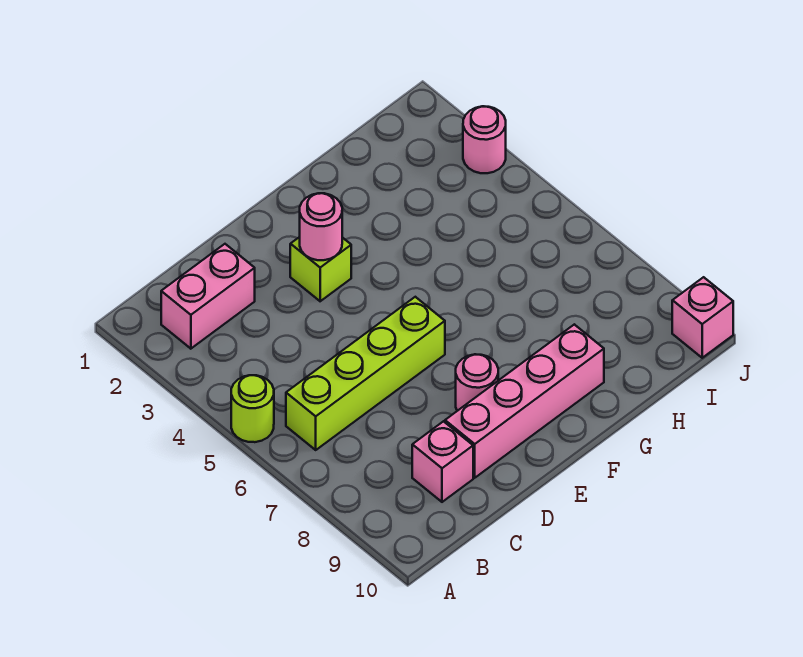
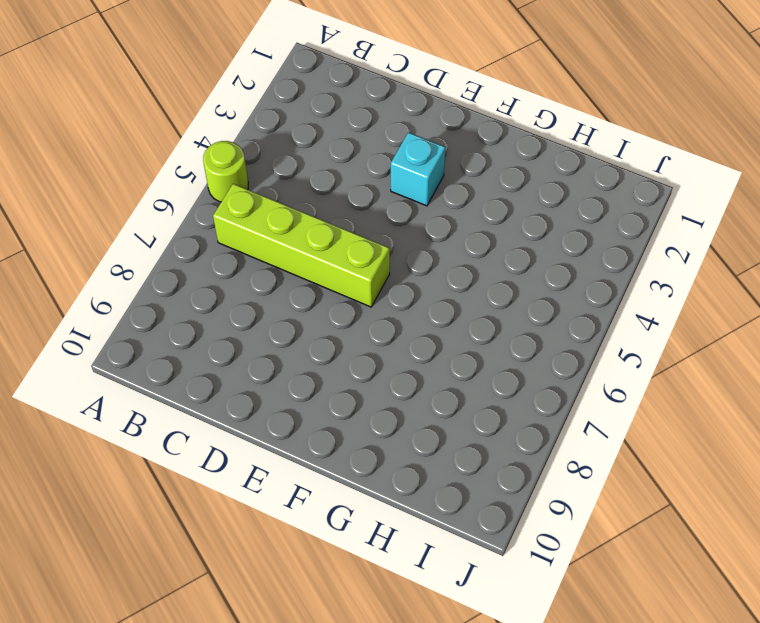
cyan brick E3 level 1 -> lime brick E3 level 1
none -> pink brick B2:C2 level 1
none -> pink brick C9 level 1

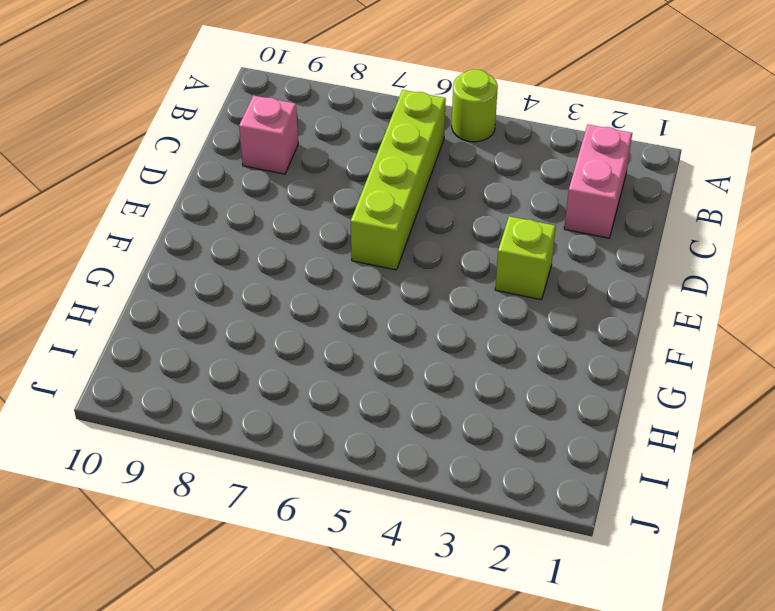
none -> pink brick D9:G9 level 1
none -> pink round brick E8 level 1

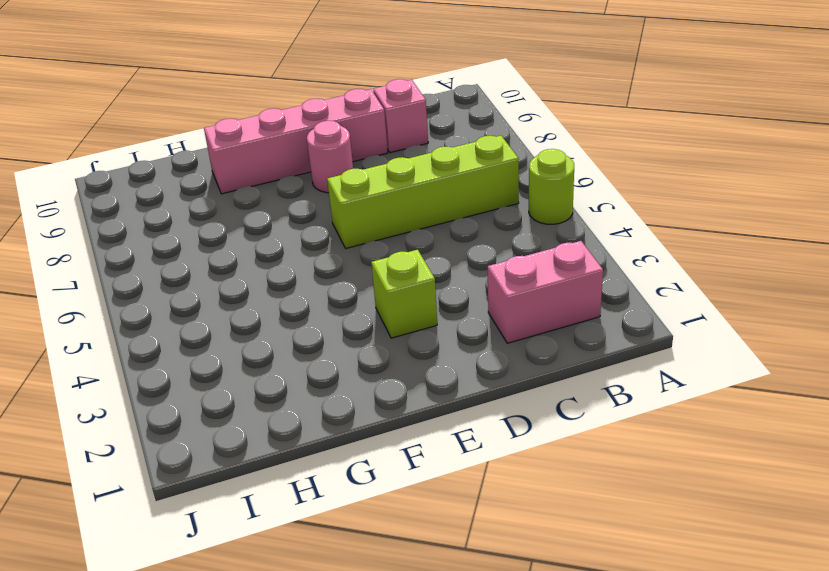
none -> pink round brick J3 level 1
none -> pink brick J10 level 1

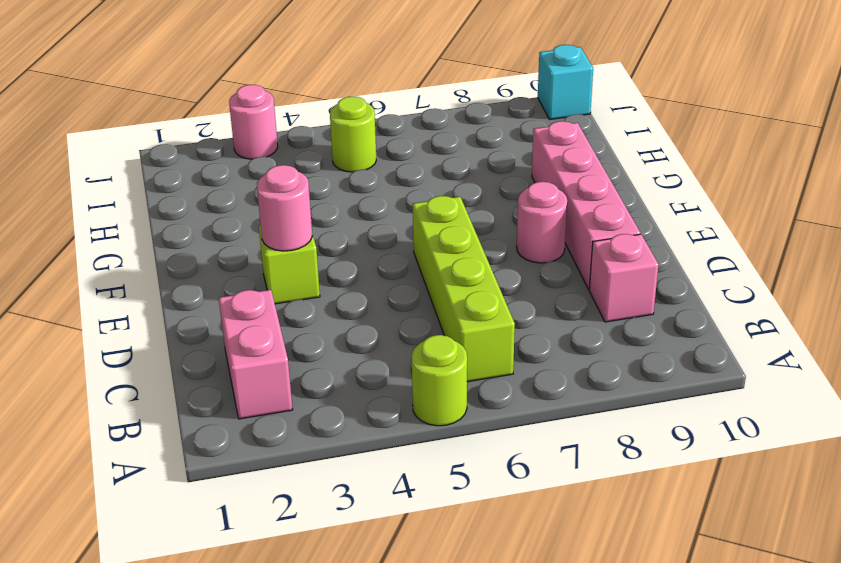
lime round brick I5 level 1 -> none
cyan brick J10 level 1 -> pink brick J10 level 1

